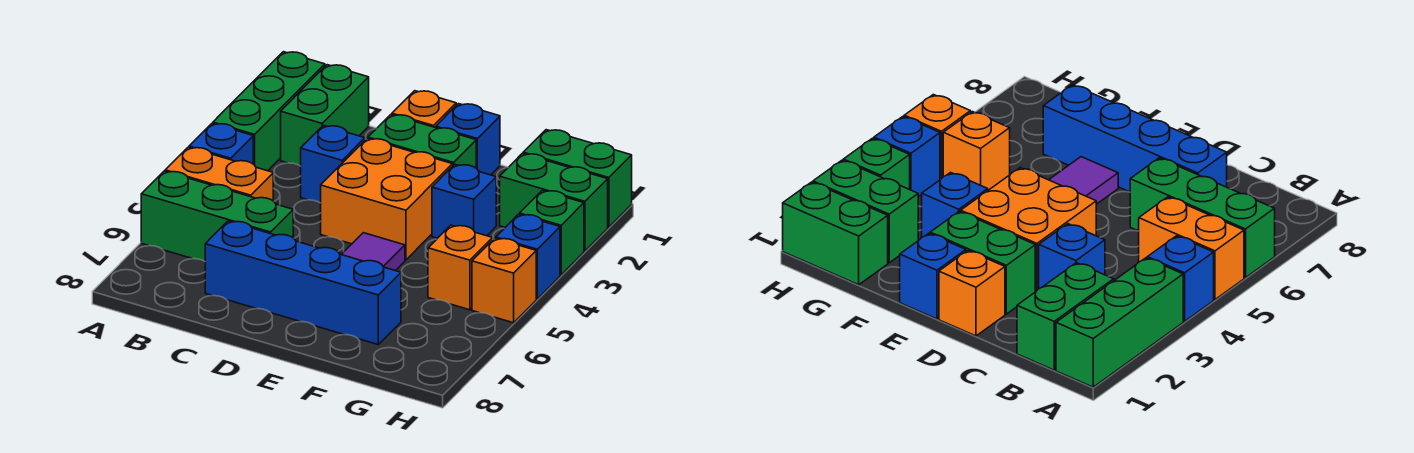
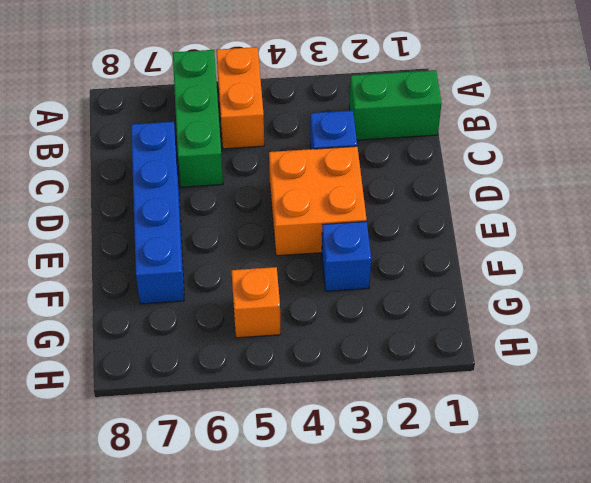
none -> green brick A1:A3 level 1
none -> blue brick A4 level 1
none -> orange brick D1 level 1

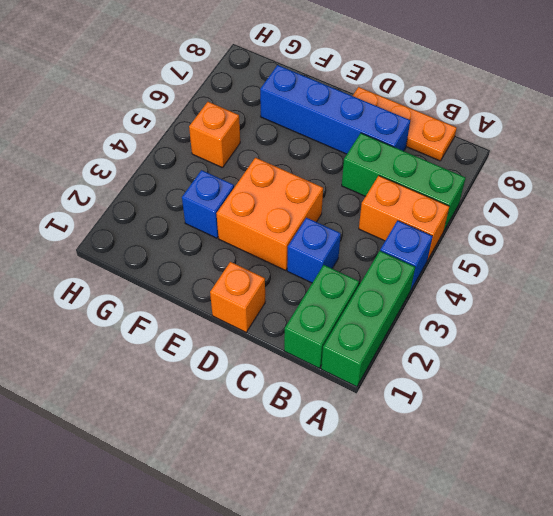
orange plate B8:D8 level 1 -> none
none -> green brick D2:E2 level 1
none -> blue brick E1 level 1
none -> purple tile E5:E6 level 1

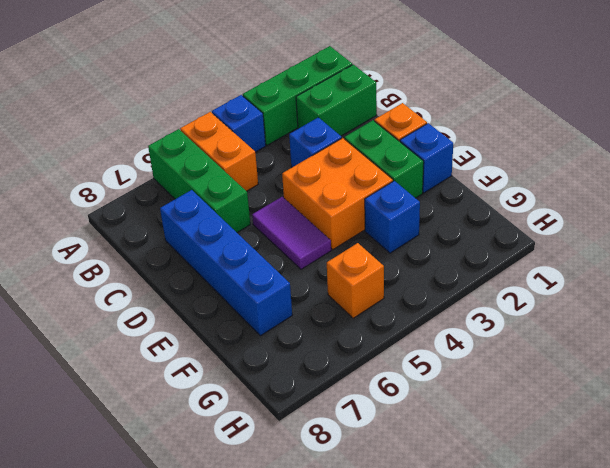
purple tile D5:E5 level 1 -> purple tile E5:E6 level 1
none -> green brick G1:H1 level 1
none -> green brick G2:H2 level 1
none -> green brick H3 level 1

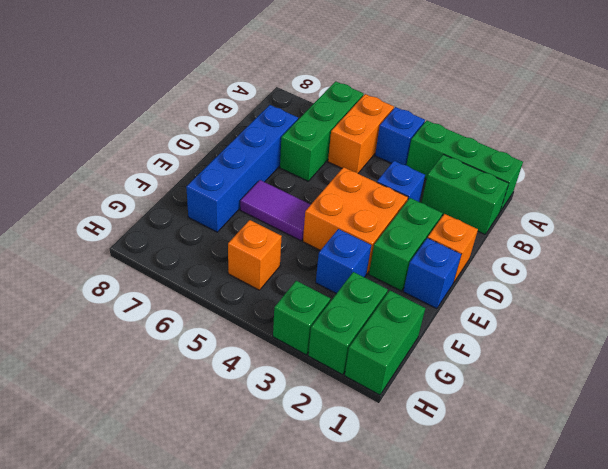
none -> blue brick H4 level 1
none -> orange brick H5 level 1

